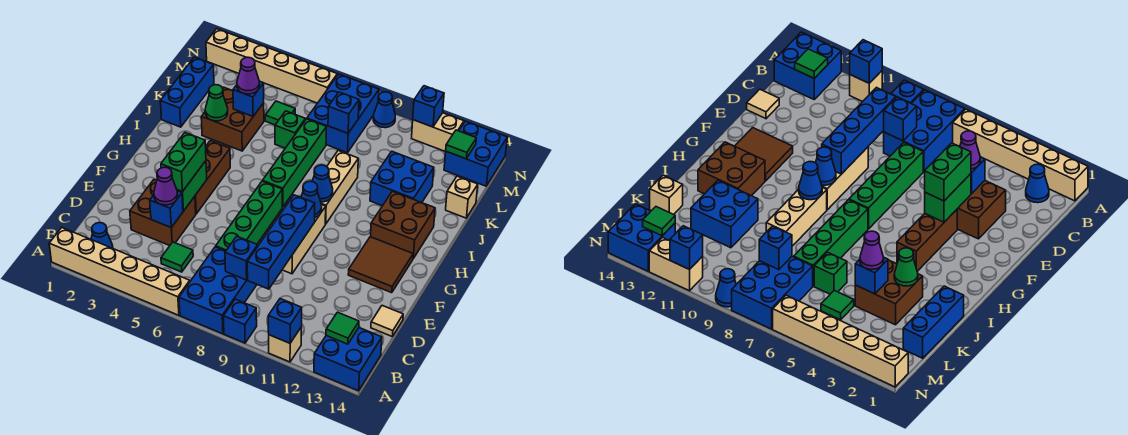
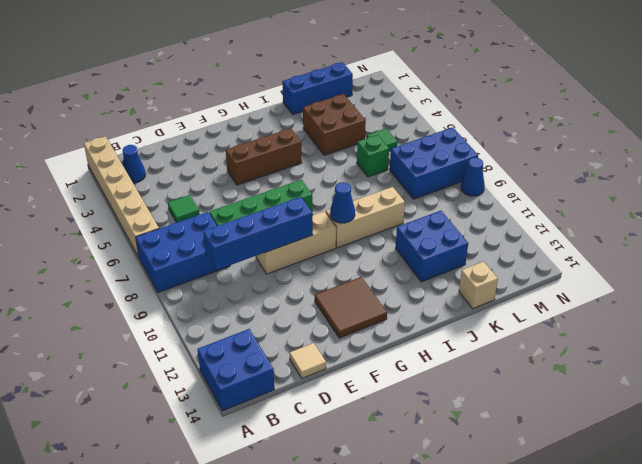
none -> blue brick A9 level 1
none -> tan brick A11 level 1
none -> brown brick D3:E4 level 1
none -> green brick H7:K7 level 1

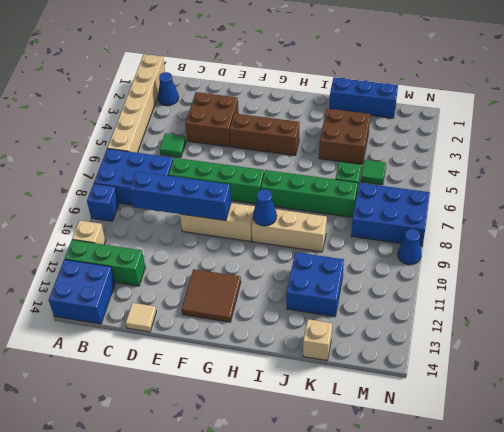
green brick A12:C12 level 1 -> none
none -> brown brick H12:I13 level 1
none -> blue brick M13:N14 level 1
none -> tan brick N1:N6 level 1
none -> tan brick N11:N12 level 1

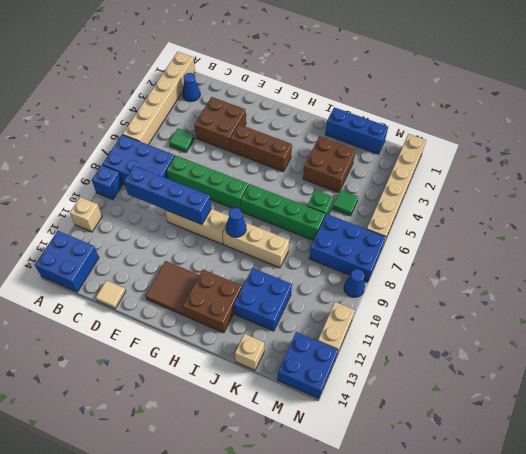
none -> blue brick A11 level 2
none -> green tile B13 level 2
none -> blue brick C8 level 2
none -> blue brick D4 level 2

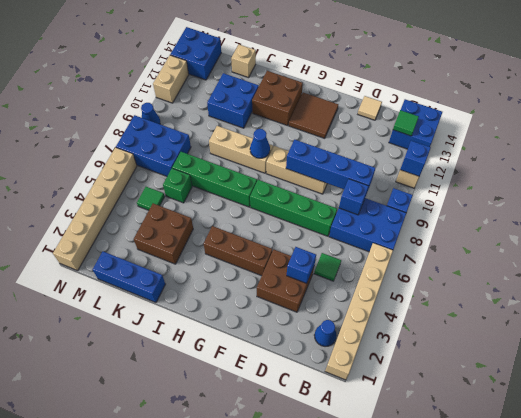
none -> green brick E4:F4 level 2
none -> blue cone G9 level 2
none -> green cone J3 level 2
none -> blue brick K4 level 2

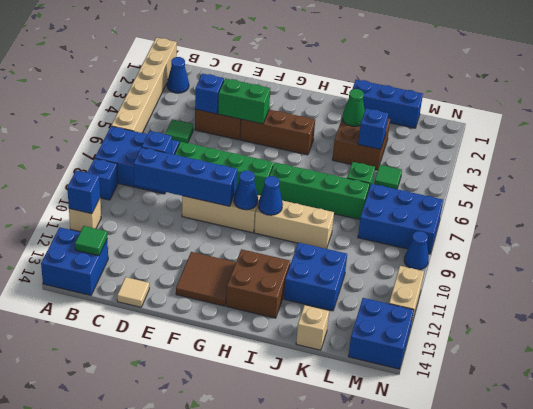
none -> tan brick N1:N6 level 1
none -> blue brick L8 level 2
none -> green tile M13 level 2
none -> blue brick N11 level 2

